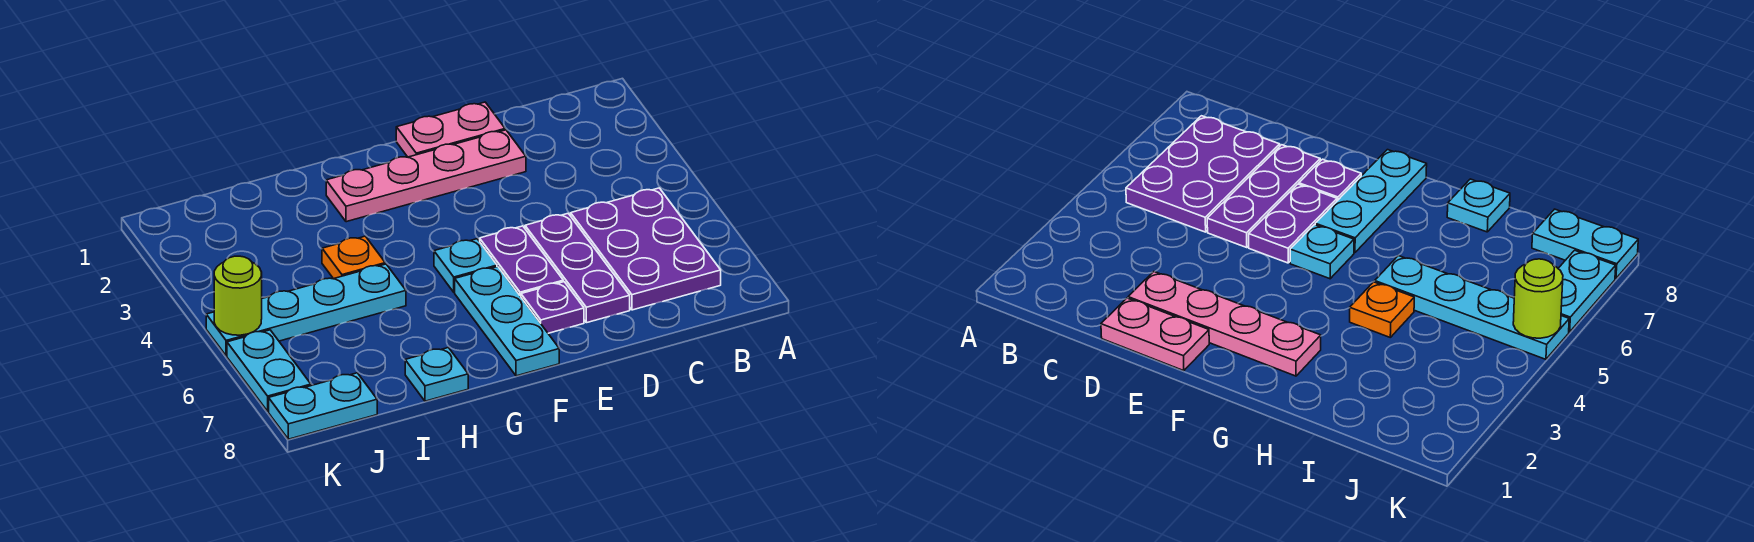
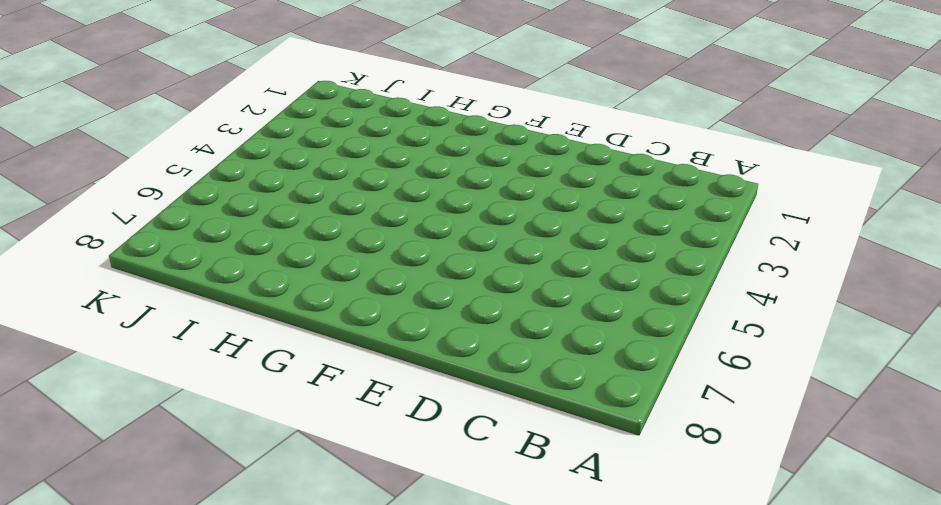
none -> purple plate B5:C7 level 1
none -> pink plate D1:E1 level 1
none -> pink plate D2:G2 level 1

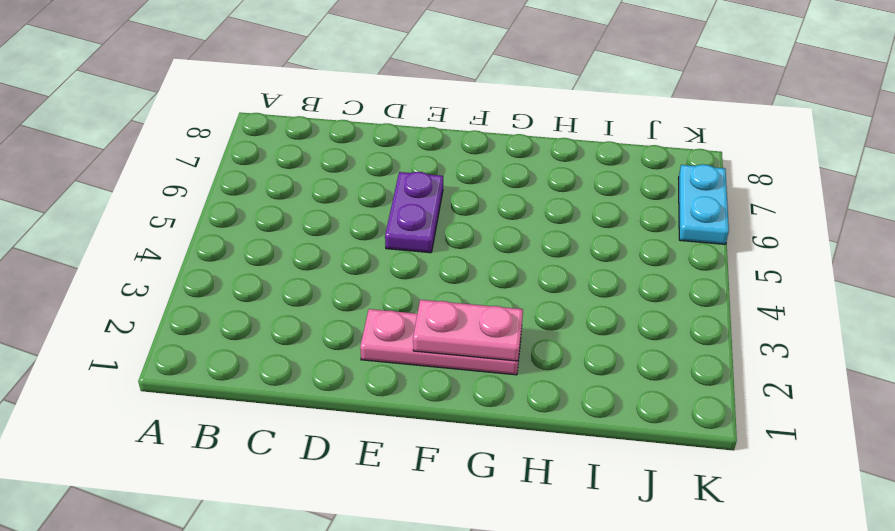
pink plate E2:G2 level 1 -> pink plate D2:G2 level 1
pink plate F2:G2 level 2 -> pink plate D1:E1 level 1
none -> purple plate B5:C7 level 1
none -> purple plate D5:D7 level 1
none -> purple plate E7 level 1

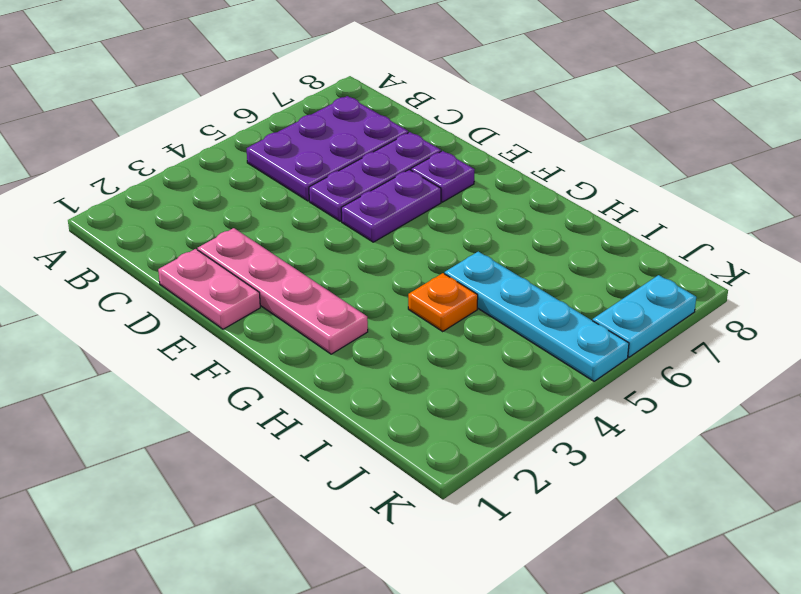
none -> cyan plate F5 level 1
none -> cyan plate F6:F8 level 1
none -> cyan plate H8 level 1

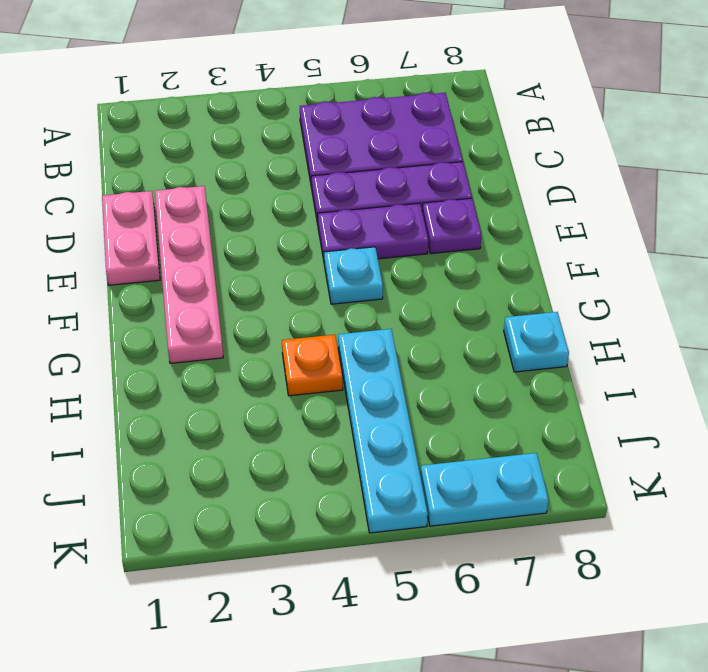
none -> cyan plate F6:F8 level 1
none -> cyan plate J8:K8 level 1
none -> lime round brick K5 level 2

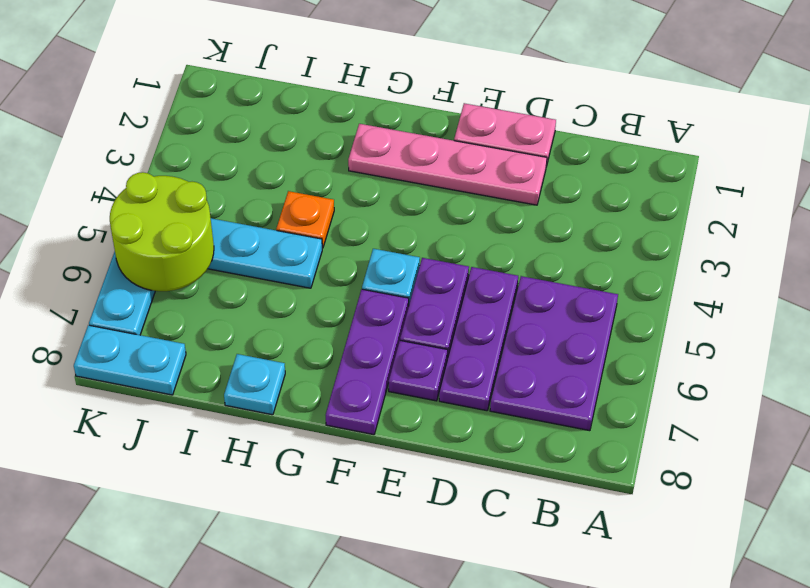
purple plate F6:F8 level 1 -> cyan plate F6:F8 level 1
lime round brick J5:K6 level 2 -> lime round brick K5 level 2

